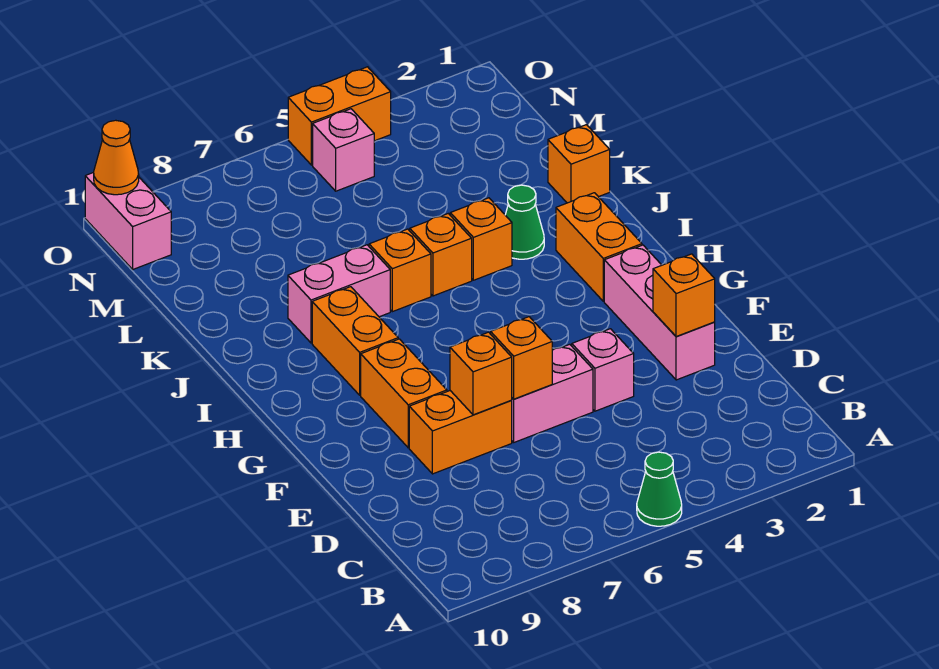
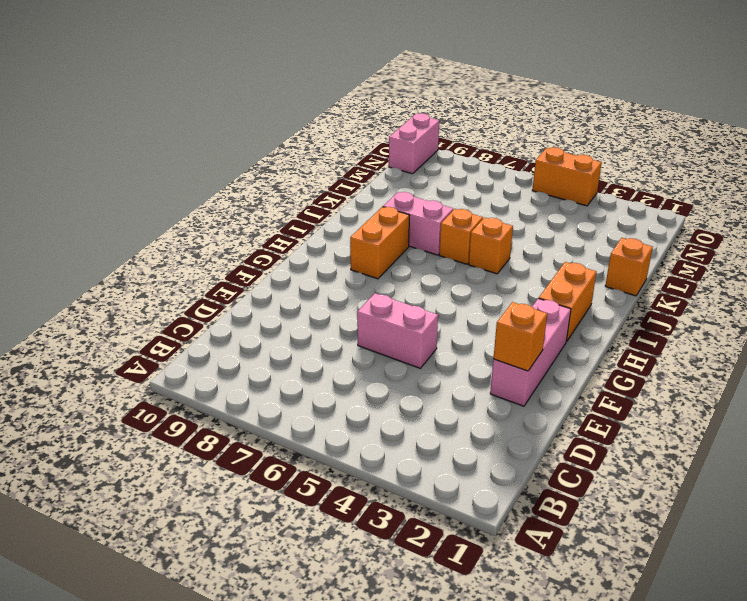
none -> green cone A5 level 1
none -> pink brick E4 level 1
none -> orange brick E7:E8 level 1

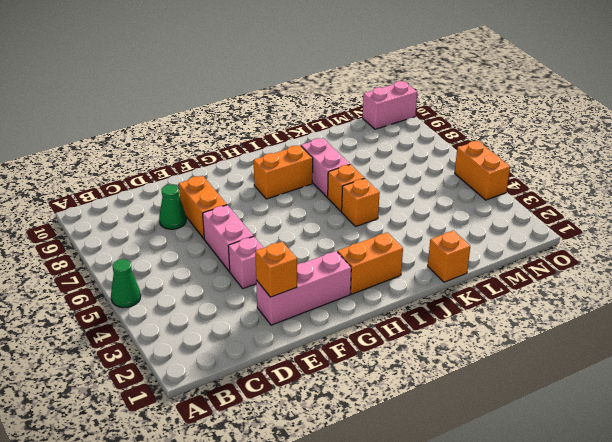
green cone D8 level 1 -> green cone J3 level 1
none -> orange brick F8:G8 level 1
none -> orange brick J4 level 1
none -> pink brick N5 level 1

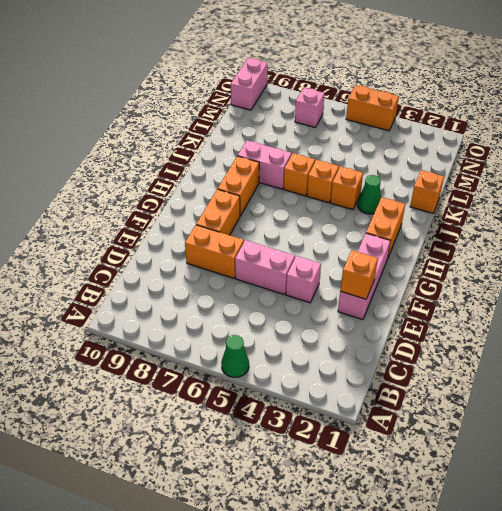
pink brick N7 level 1 -> pink brick N5 level 1
none -> orange brick E6 level 2
none -> orange brick E7 level 2
none -> orange cone O10 level 2

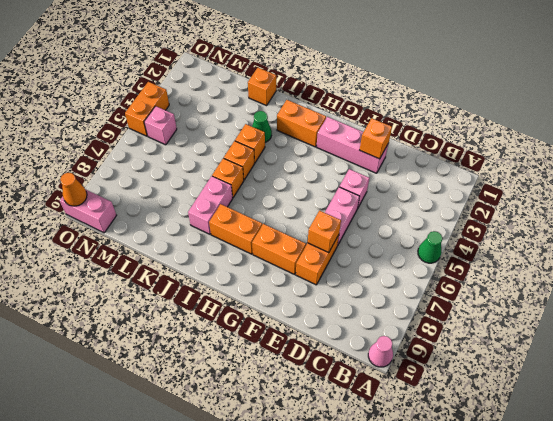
pink cone A10 level 1 -> none
none -> orange brick E6 level 2

